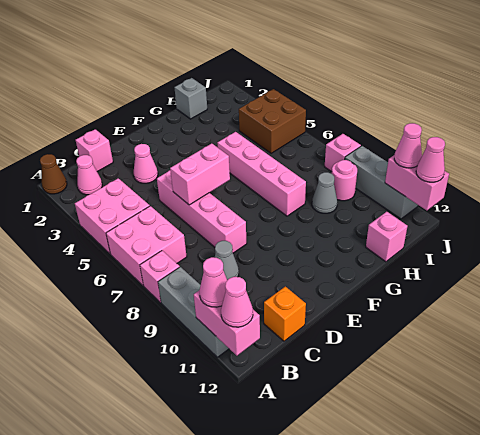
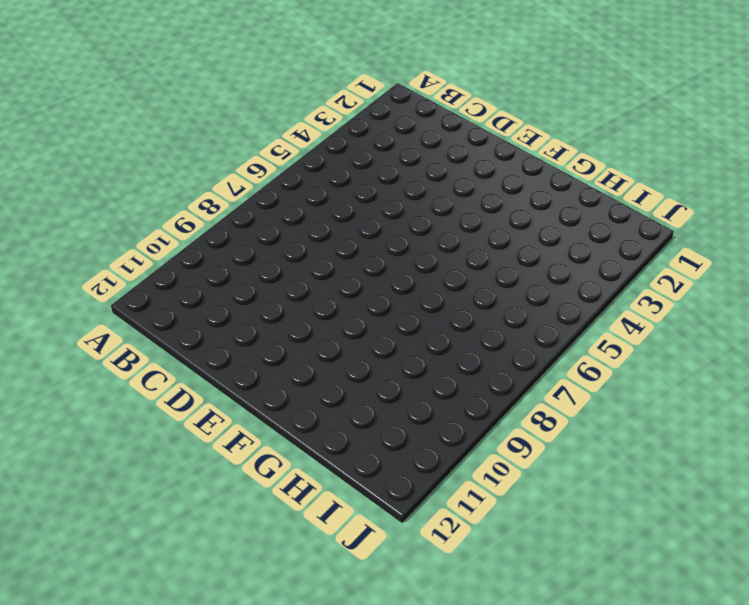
none -> brown cone A1 level 1
none -> pink brick A4:B5 level 1
none -> pink brick A6:B7 level 1

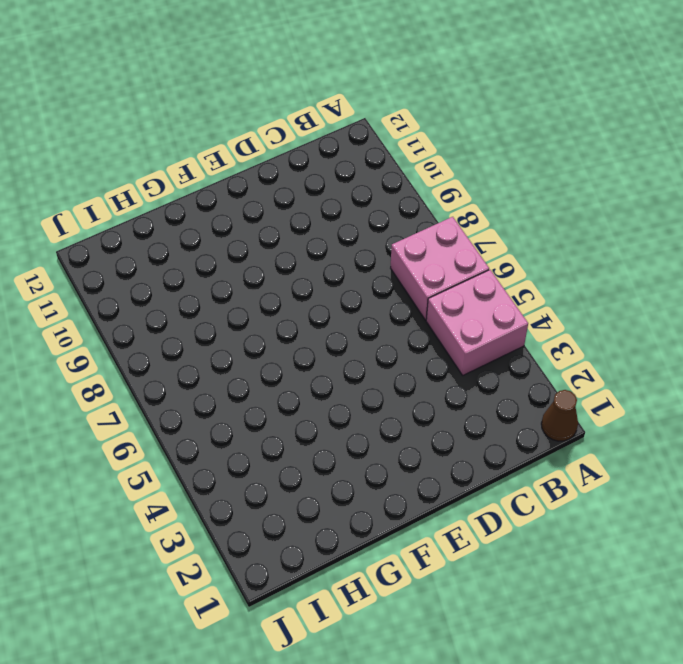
none -> pink brick A8 level 1
none -> grey brick A9:A11 level 1
none -> pink cone B2 level 1

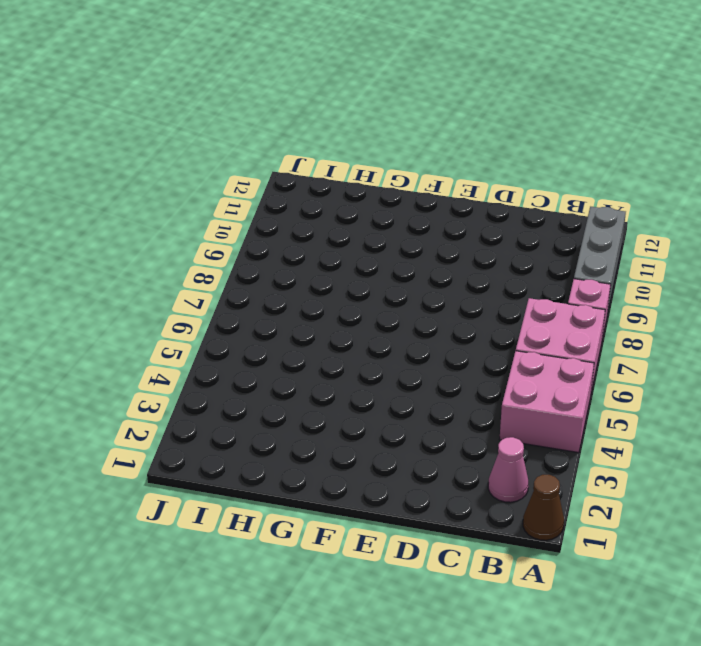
none -> pink brick C1 level 1
none -> grey cone C9 level 1
none -> orange brick C12 level 1

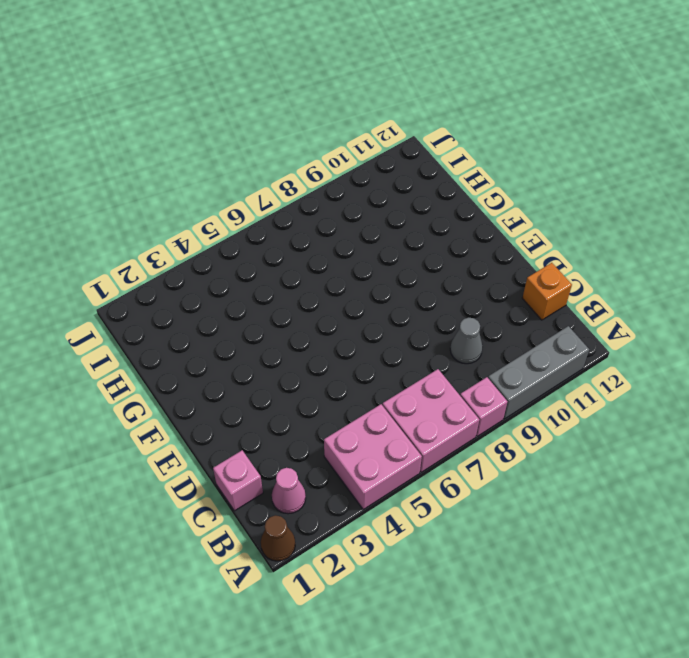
none -> pink cone D3 level 1
none -> pink brick D5:D8 level 1
none -> pink brick G5:G8 level 1

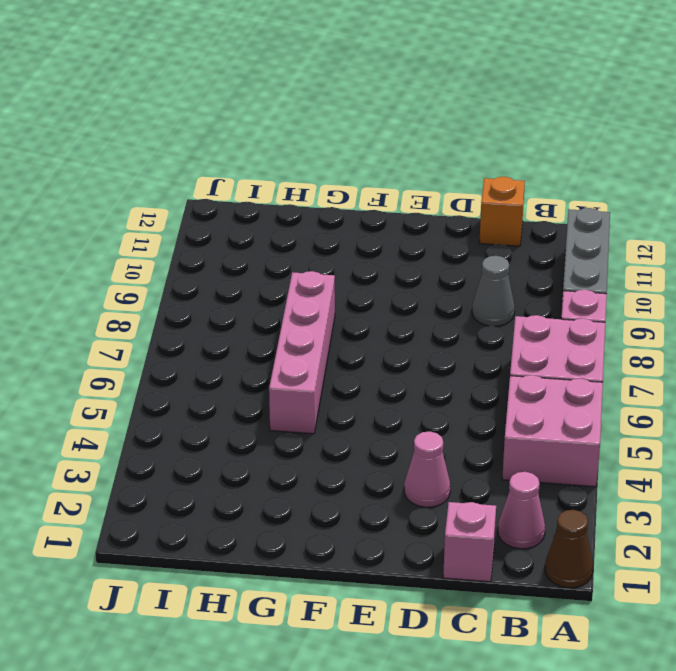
none -> pink brick D5:D8 level 1
none -> grey brick H1 level 1
none -> grey cone H9 level 1

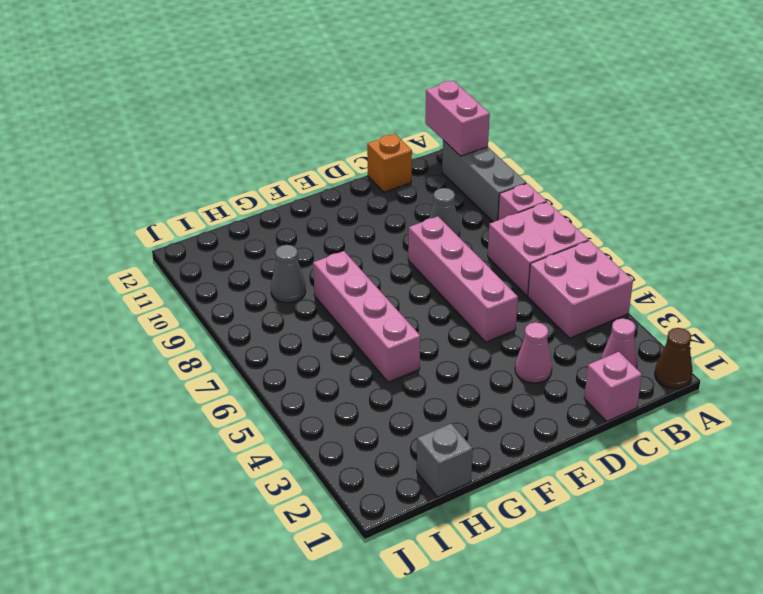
none -> pink brick H12 level 1
none -> brown brick I4:J5 level 1
none -> pink round brick I9 level 1

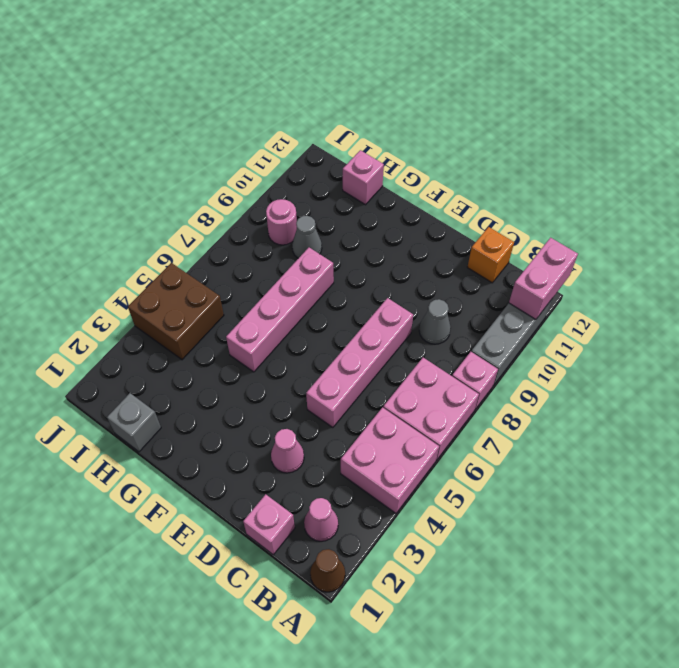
none -> pink brick J8 level 1
none -> grey brick J9:J11 level 1
none -> pink brick D6:E6 level 2

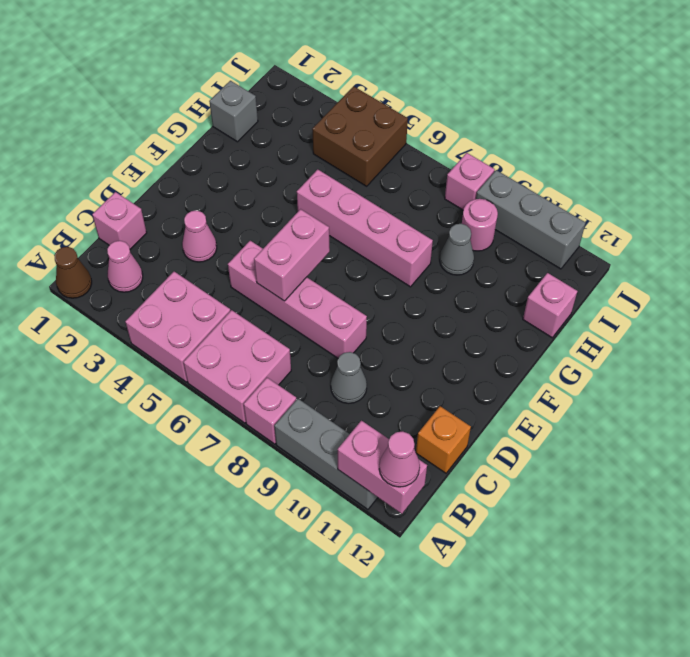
none -> pink brick J11:J12 level 2
none -> pink cone A11 level 3
none -> pink cone J11 level 3

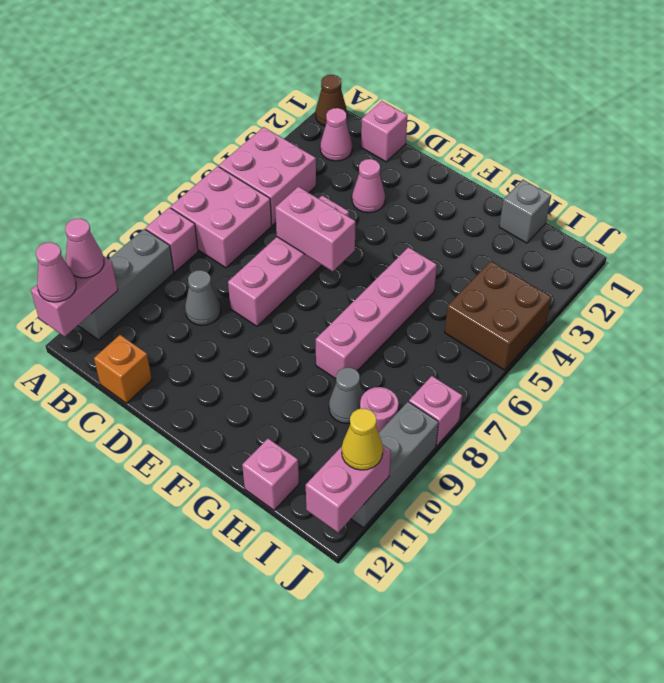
yellow cone J11 level 3 -> pink cone J11 level 3
none -> pink cone J12 level 3

